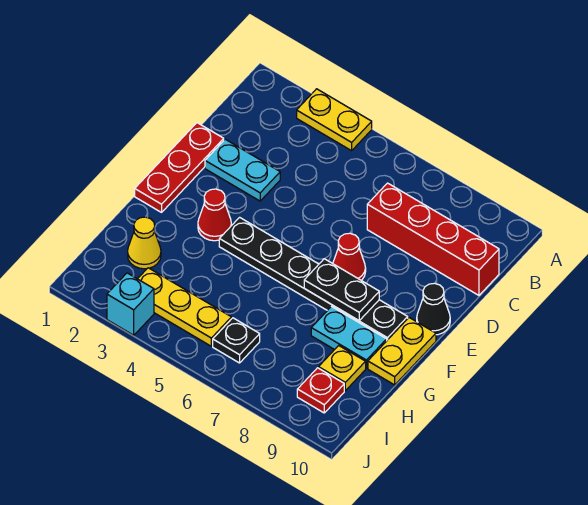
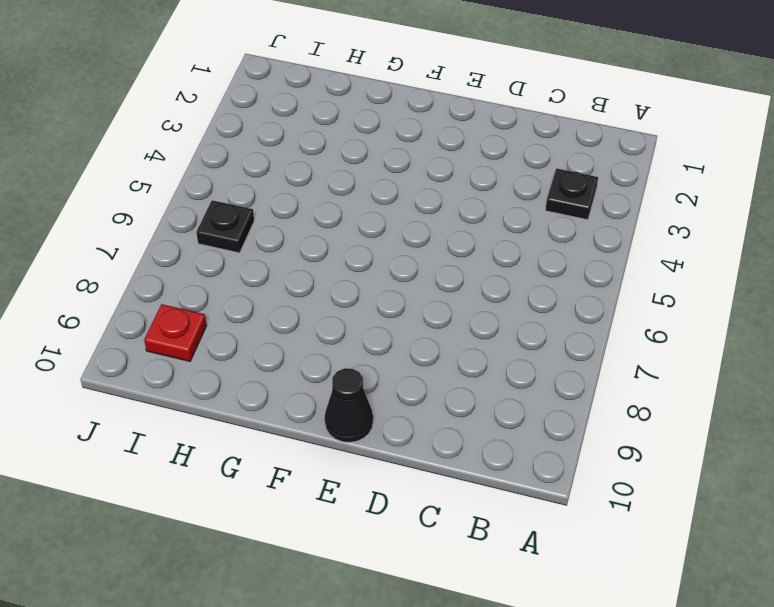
black plate B3 level 1 -> none
none -> yellow plate A3:A4 level 1
none -> red brick C7:C10 level 1
none -> red plate D1:F1 level 1

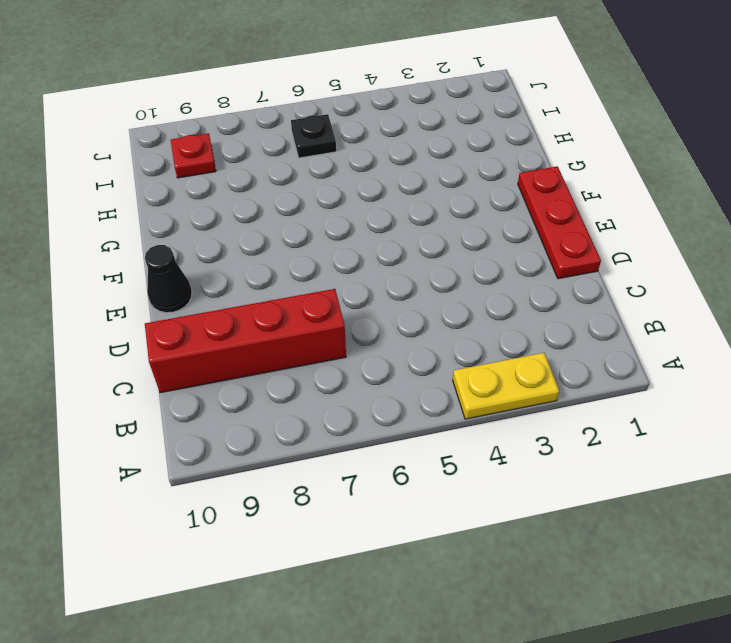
none -> cyan plate D2:D3 level 1
none -> red cone E7 level 1
none -> red cone F3 level 1

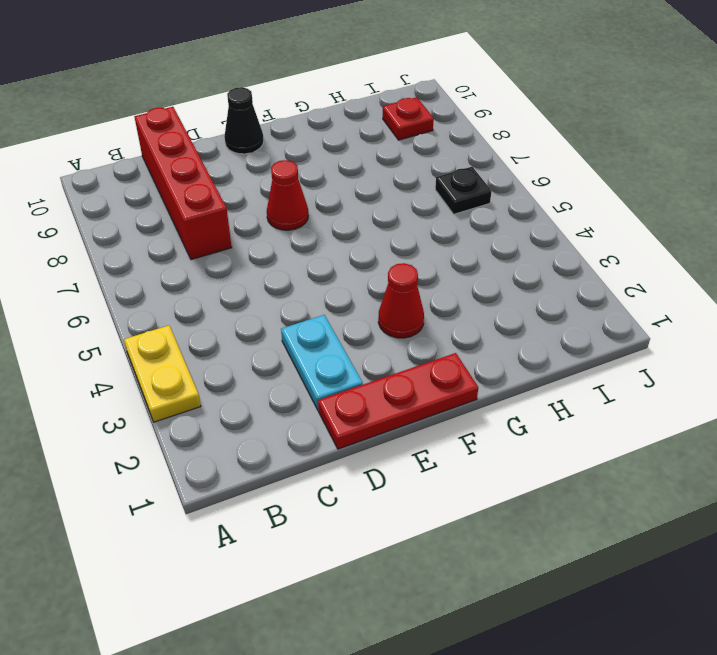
none -> black plate F4:F9 level 1
none -> yellow plate F10:G10 level 1
none -> cyan plate G8:G9 level 1

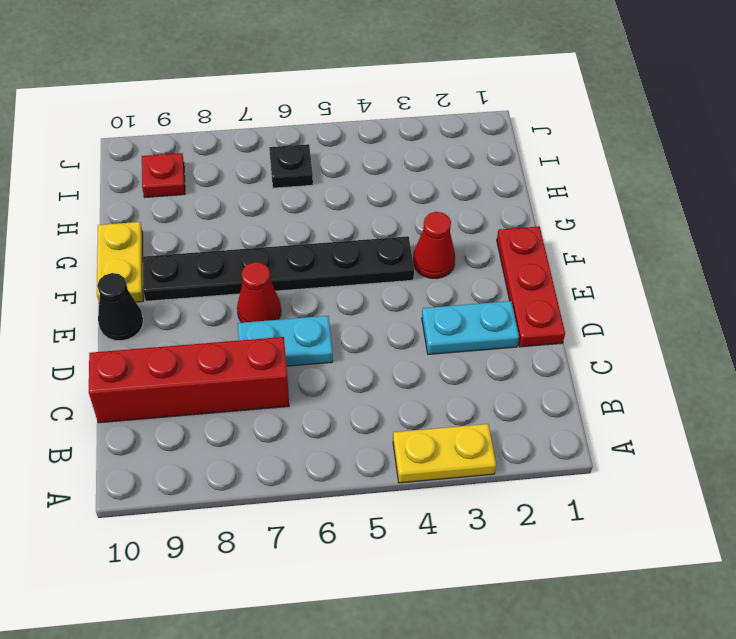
cyan plate D6:D7 level 1 -> cyan plate G8:G9 level 1
none -> yellow cone H2 level 1
none -> yellow plate H9 level 1
none -> yellow plate I3:I5 level 1

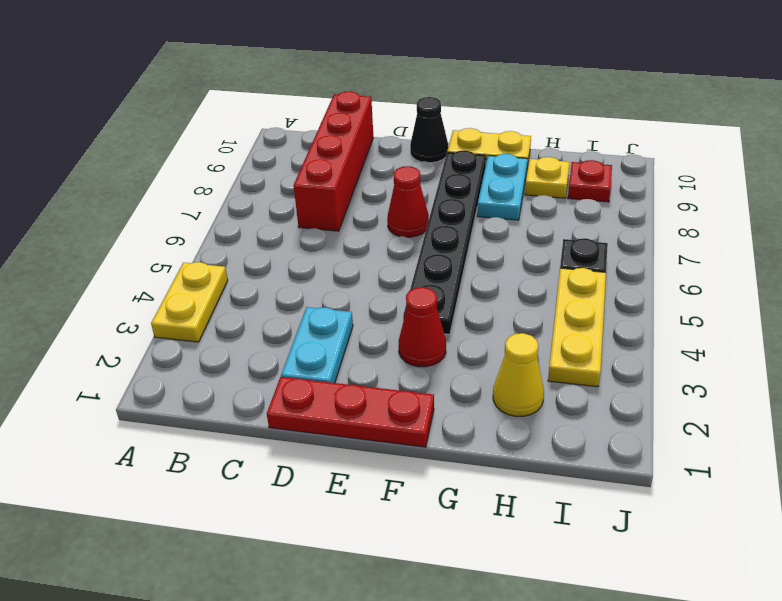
none -> cyan brick J3 level 1
none -> black plate F7:F8 level 2

